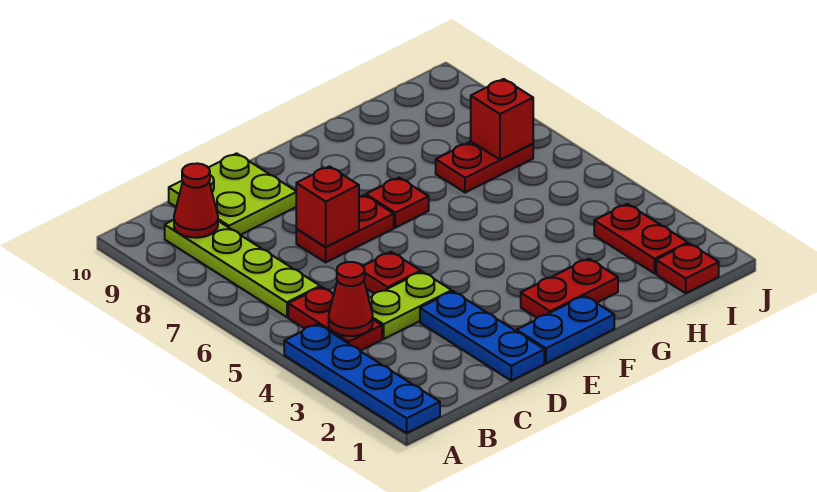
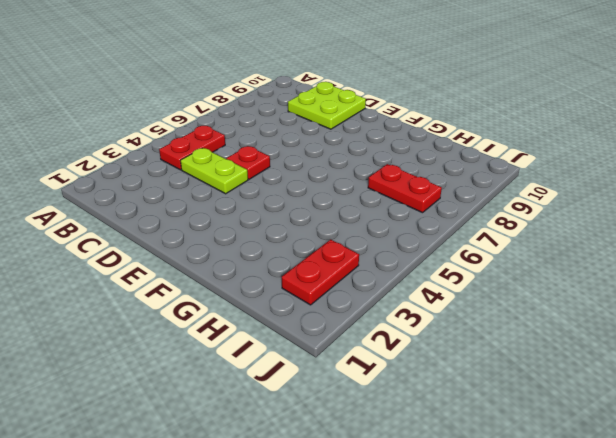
none -> blue plate A1:A4 level 1
none -> lime plate B6:B9 level 1
none -> blue plate D1:D3 level 1

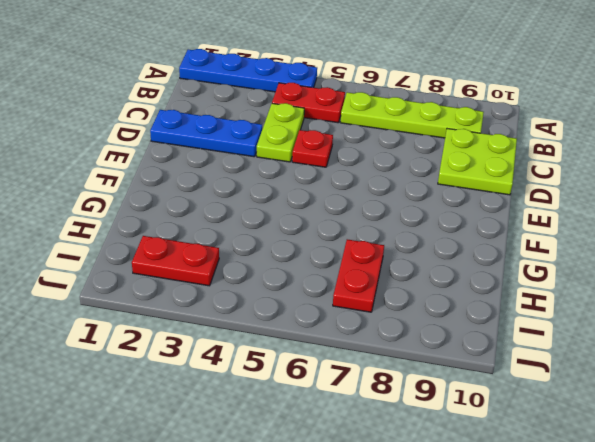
none -> red plate D7:E7 level 1
none -> blue plate E1:F1 level 1
none -> red plate F2:G2 level 1

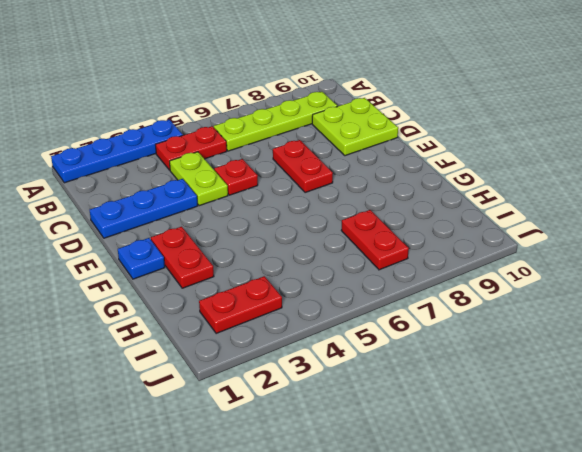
blue plate F1 level 1 -> blue plate E1:F1 level 1
none -> red plate F7 level 1
none -> red plate I1 level 1
none -> red cone B4 level 2

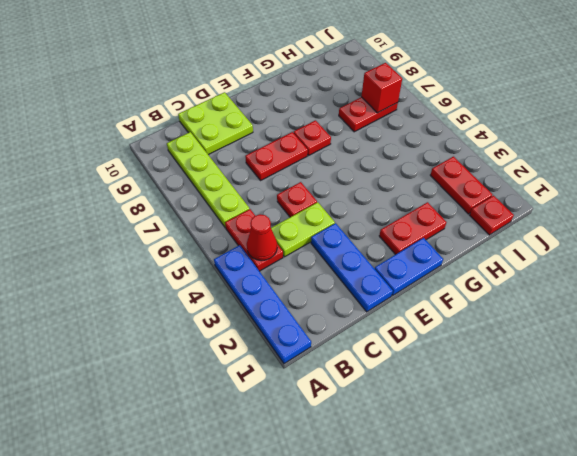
none -> red cone B9 level 2
none -> red brick D7 level 2

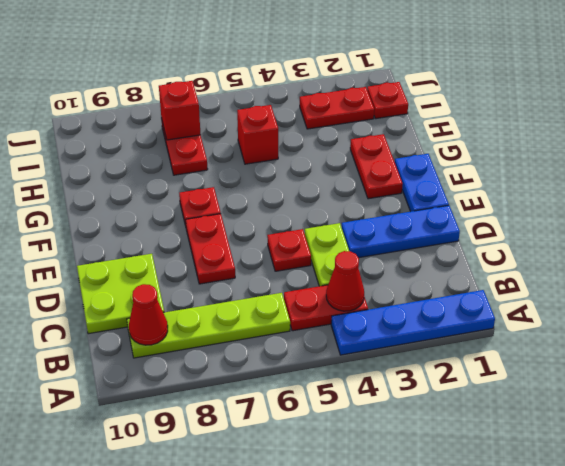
red brick H5 level 1 -> red brick D7 level 2

